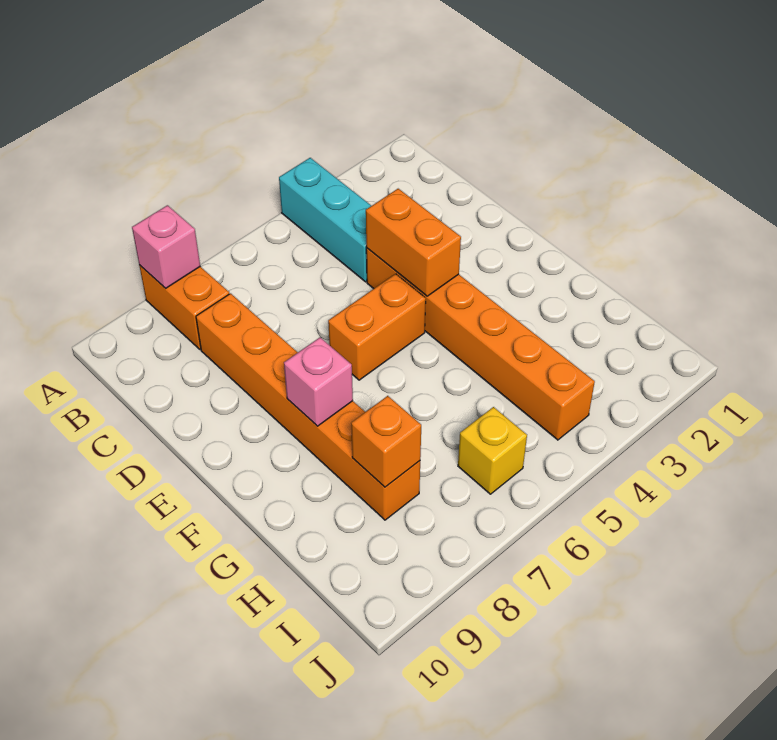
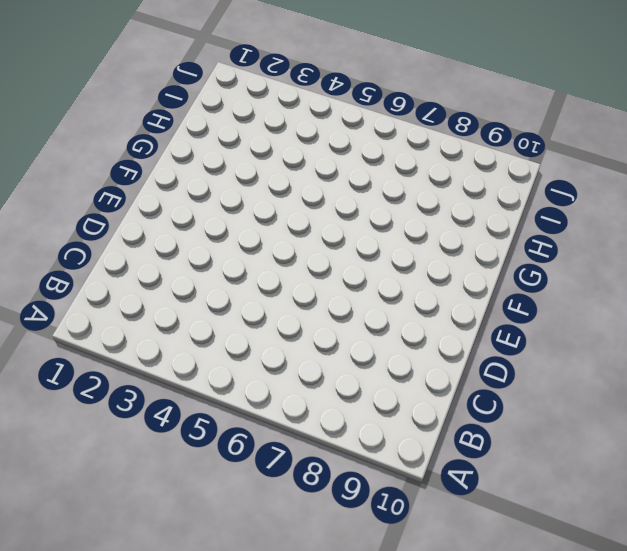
none -> cyan brick A4:C4 level 1
none -> orange brick A8:B8 level 1

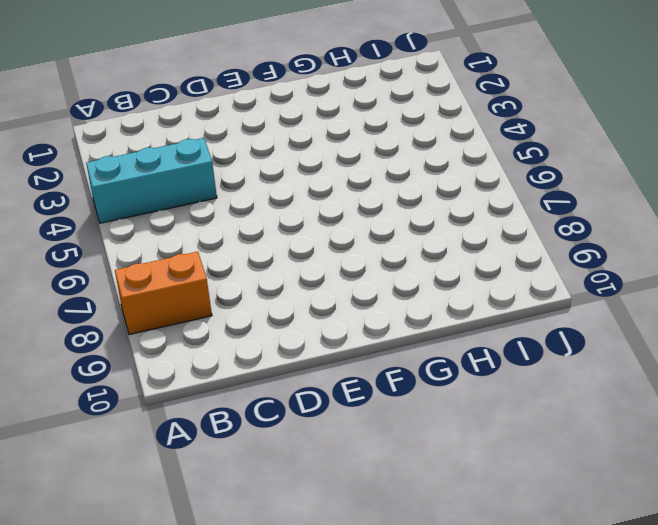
none -> orange brick C8:H8 level 1
none -> orange brick D4:I4 level 1

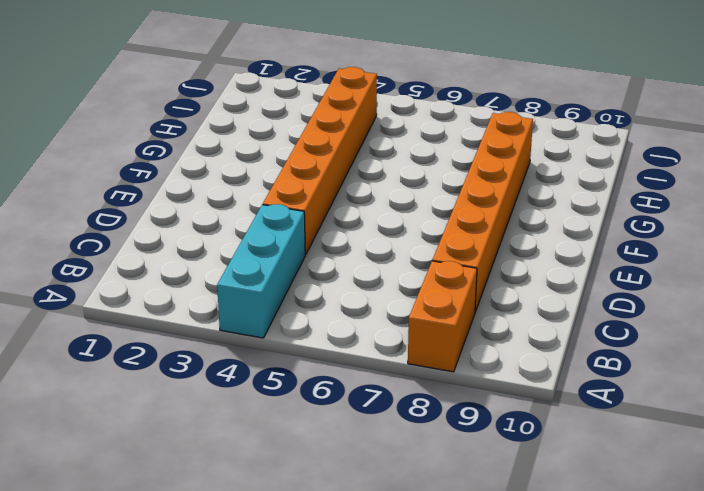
none -> orange brick E5:E6 level 1
none -> yellow brick I6 level 1

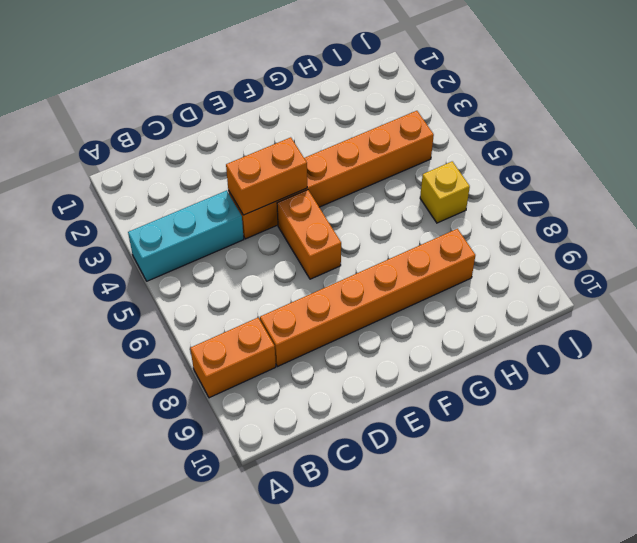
none -> pink brick A8 level 2
none -> pink brick F8 level 2

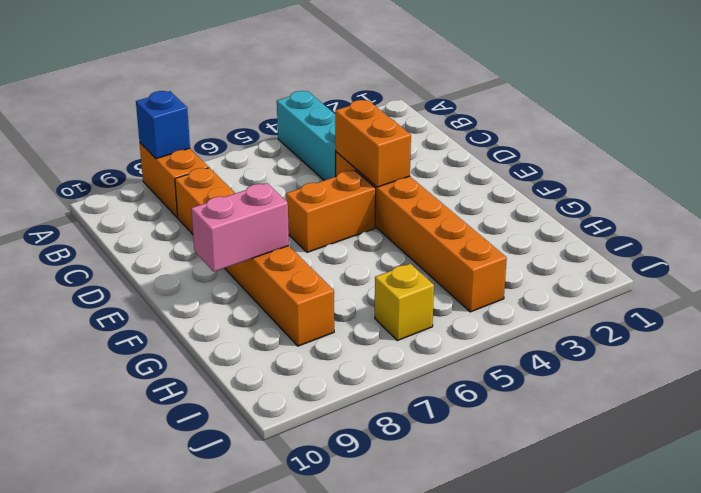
blue brick A8 level 2 -> pink brick A8 level 2
pink brick F8:F9 level 2 -> pink brick F8 level 2
none -> orange brick H8 level 2

